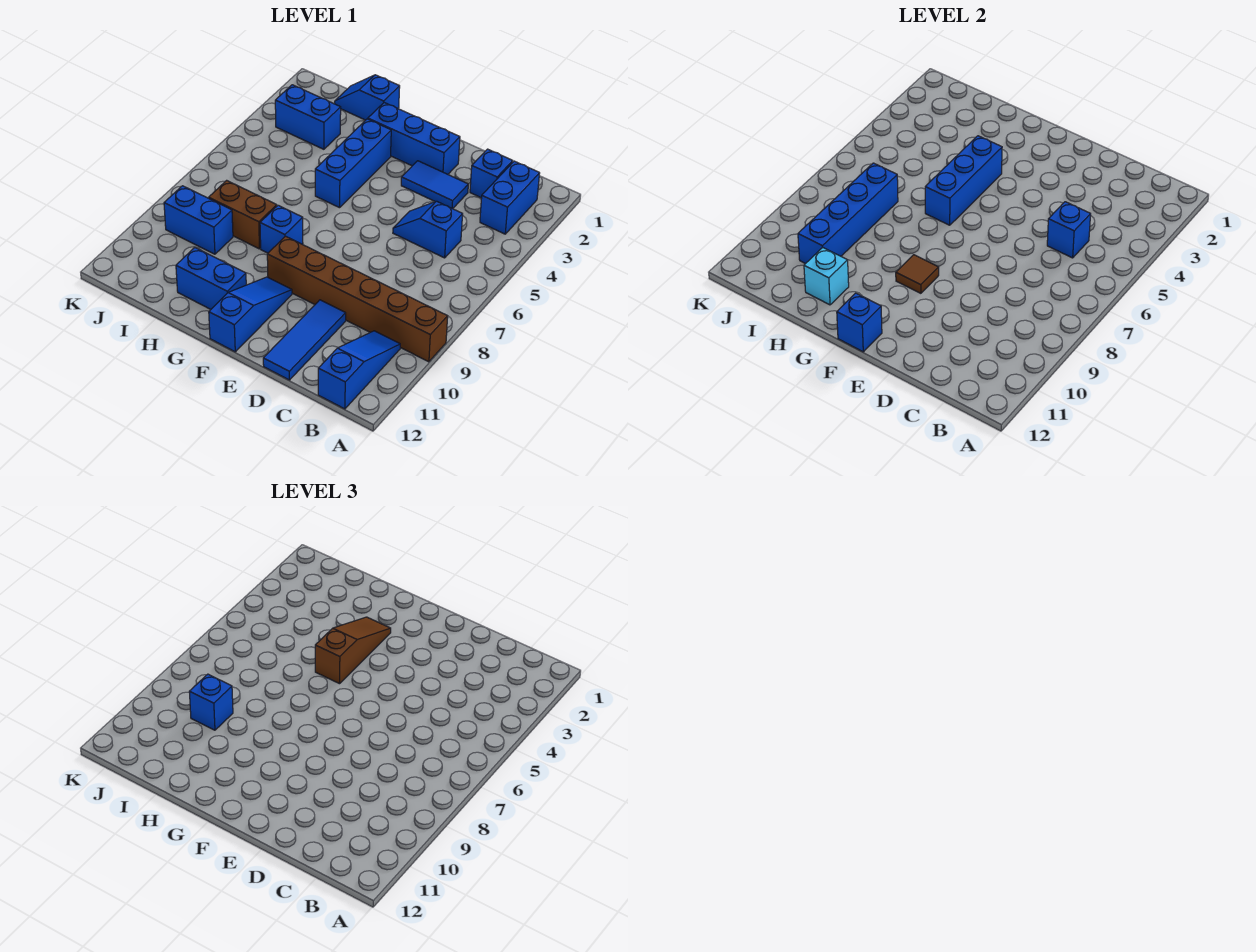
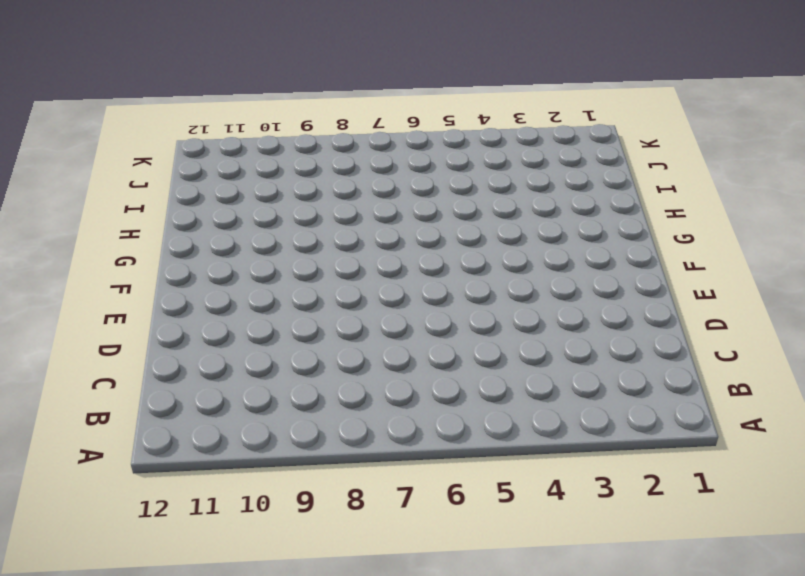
none -> brown brick A9:F9 level 1
none -> blue brick B2:B3 level 1
none -> blue slope B10:B12 level 1 top 12

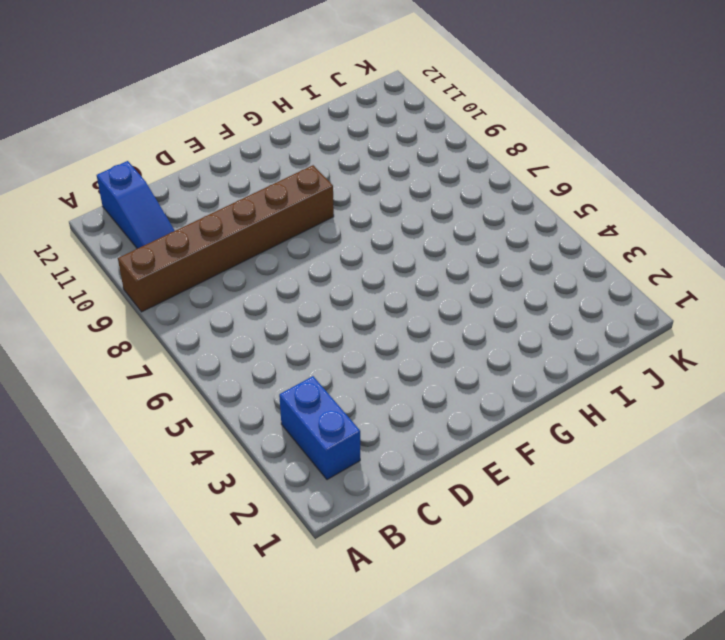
none -> blue brick C2 level 1
none -> blue slope C5:D5 level 1 top C
none -> blue tile D3:E3 level 1

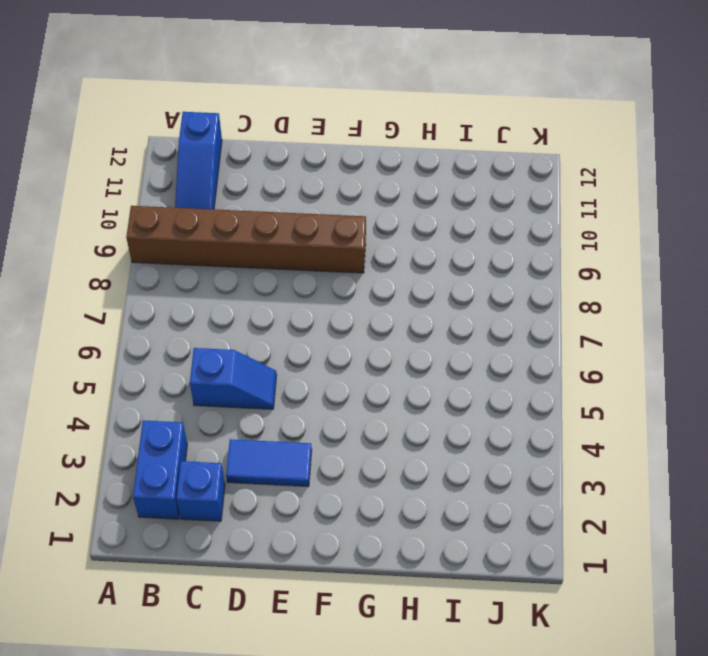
none -> blue tile D10:D12 level 1
none -> blue brick E2:G2 level 1
none -> blue slope F10:F12 level 1 top 12

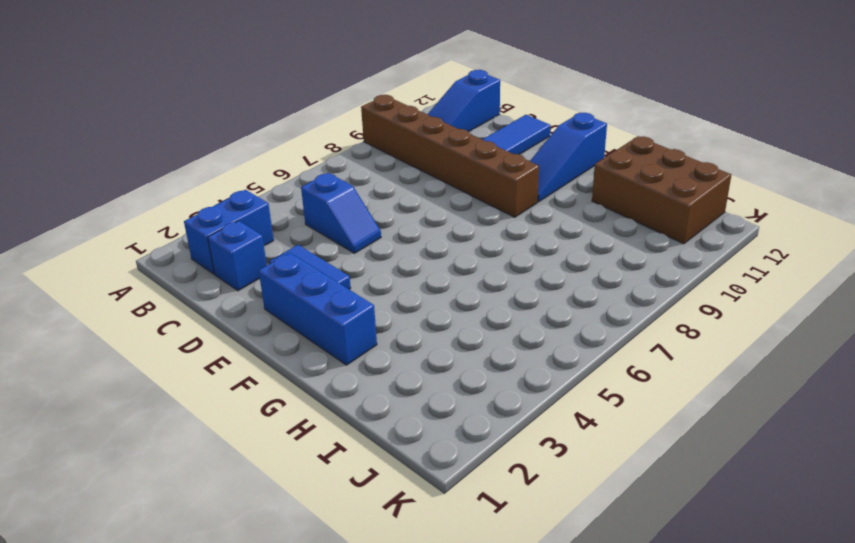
brown brick H11:J12 level 1 -> blue brick G11:H11 level 1
none -> blue brick G3:G5 level 1
none -> blue brick G8 level 1
none -> blue slope H1:I1 level 1 top H

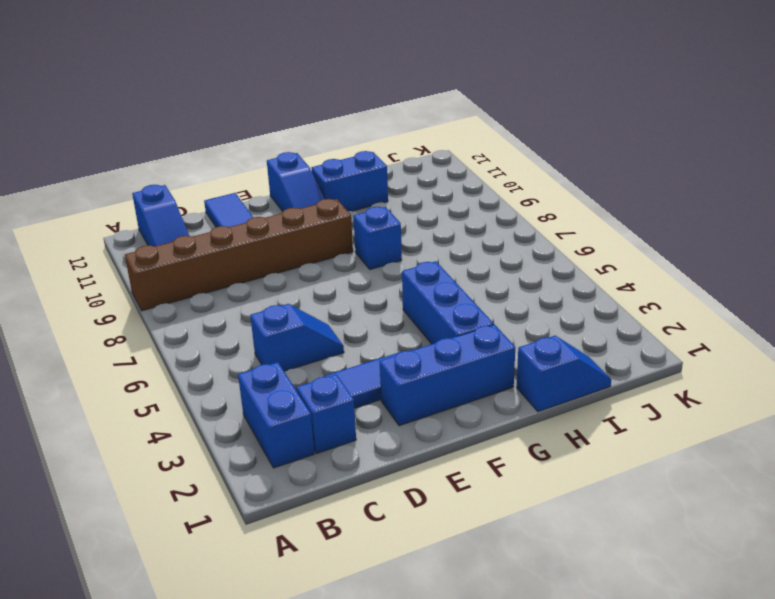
none -> brown brick H8:I8 level 1
none -> blue brick I3:J3 level 1
none -> blue brick I9:J9 level 1

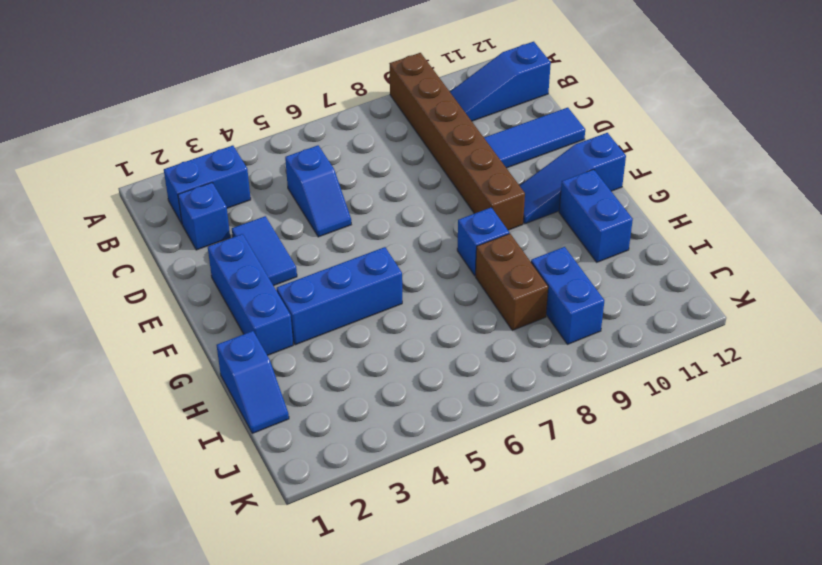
none -> blue brick I3:J3 level 1
none -> blue brick C5 level 2
none -> brown tile F9 level 2

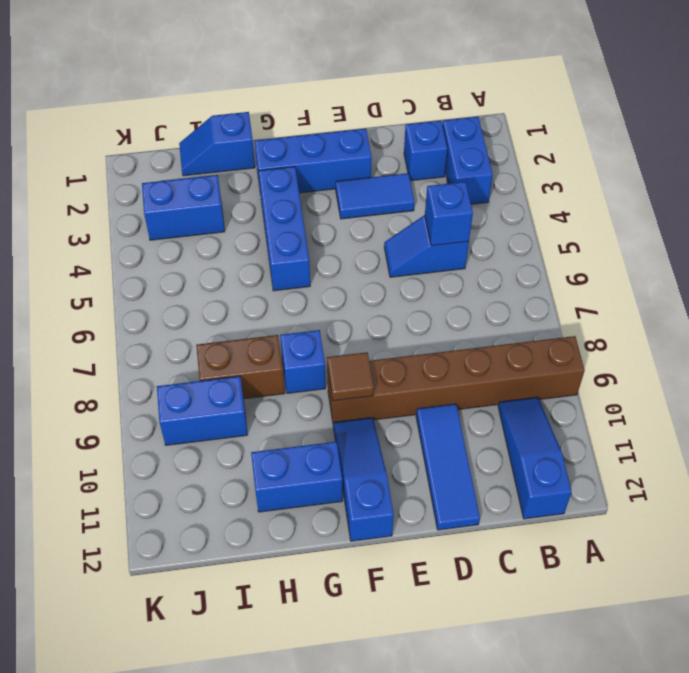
none -> blue brick F12 level 2
none -> blue brick G4:G6 level 2
none -> cyan brick H11 level 2

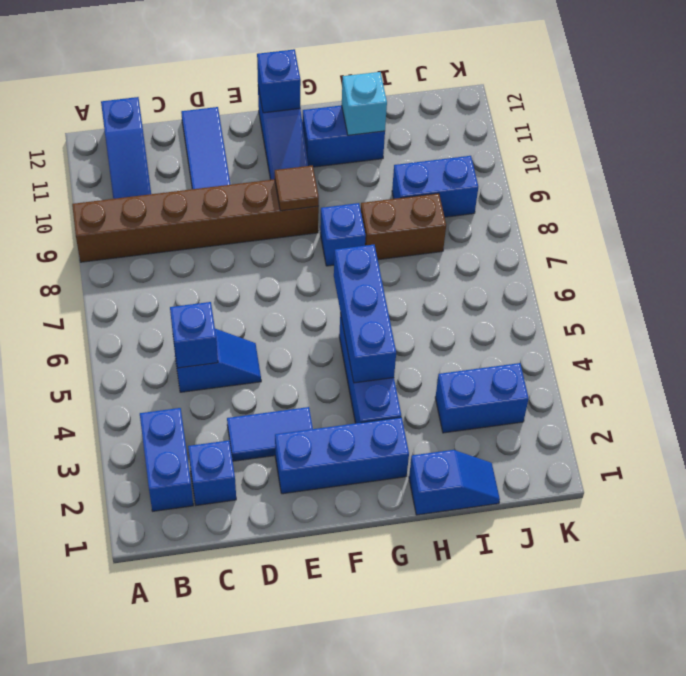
none -> blue brick I7:I10 level 2
none -> brown slope G3:G5 level 3 top 5
none -> blue brick I9 level 3

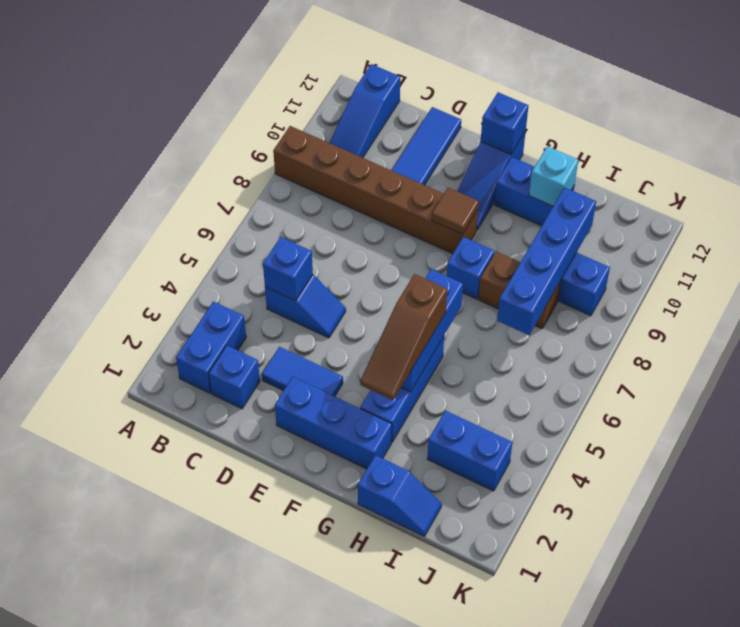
none -> blue brick I9 level 3

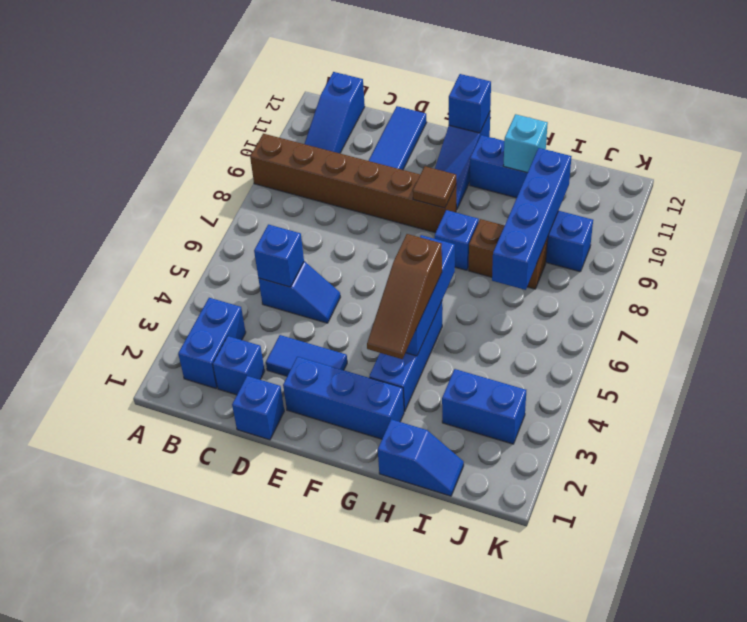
blue brick D1 level 1 -> blue brick I9 level 3

